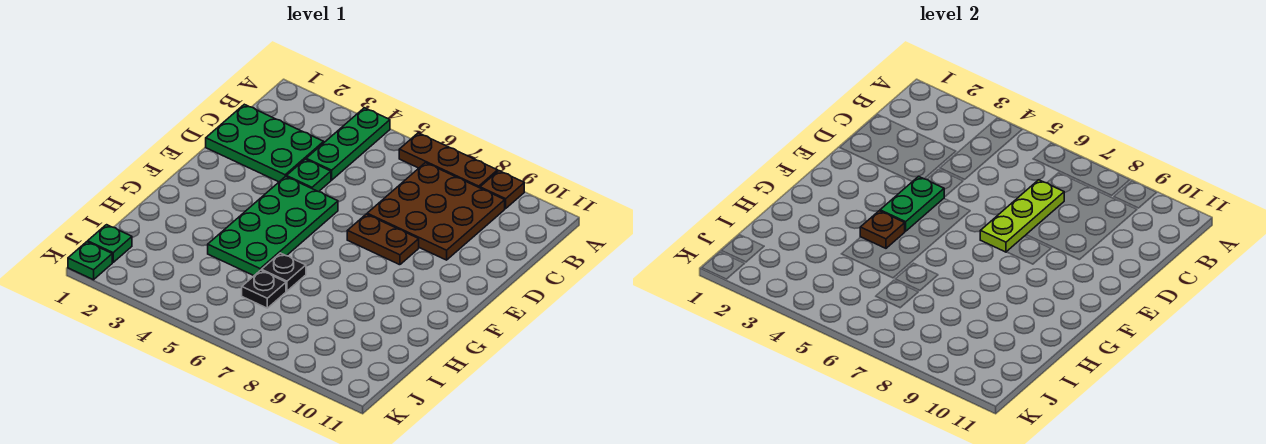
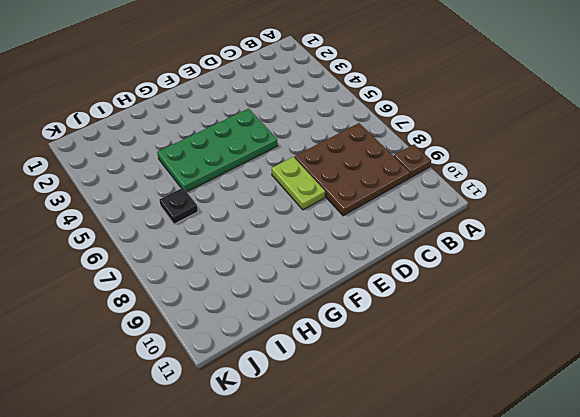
lime plate E7:E8 level 1 -> brown plate E7:E8 level 1
none -> green plate A4:C4 level 1
none -> brown plate A6:A8 level 1
none -> green plate C1:D3 level 1

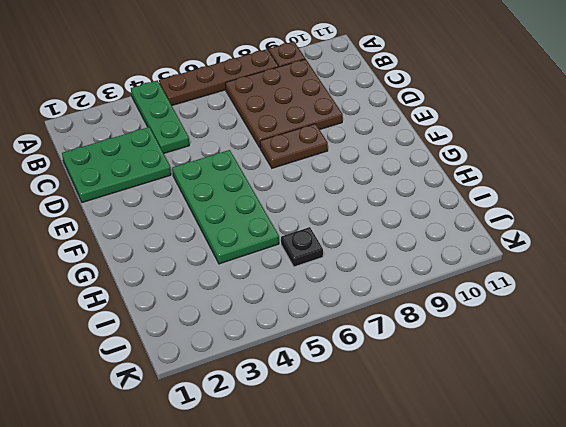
brown plate A5:A8 level 1 -> brown plate A6:A8 level 1
none -> green plate D4 level 1
none -> black plate H6 level 1
none -> green plate J1 level 1

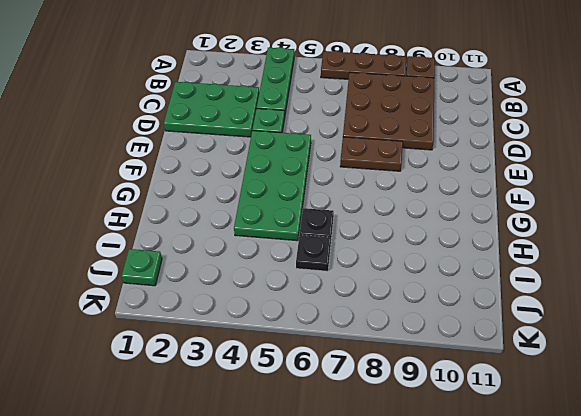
none -> green plate K1 level 1
none -> lime plate C7:E7 level 2
none -> green plate E4:F4 level 2

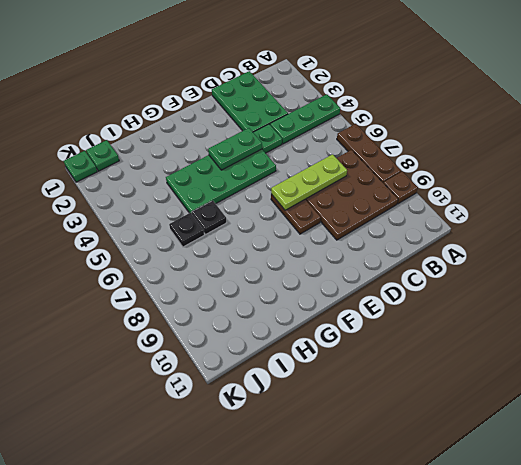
none -> brown plate G4 level 2

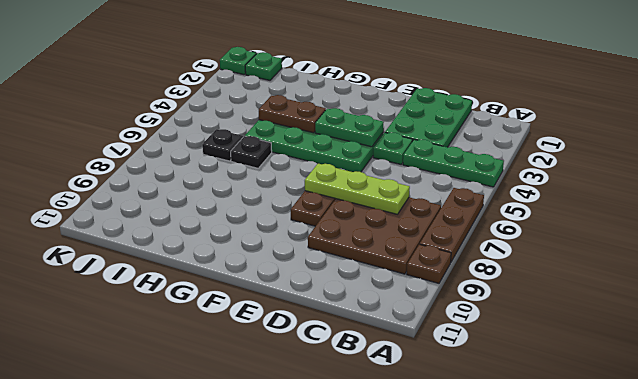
brown plate G4:H4 level 2 -> brown plate G4 level 2

